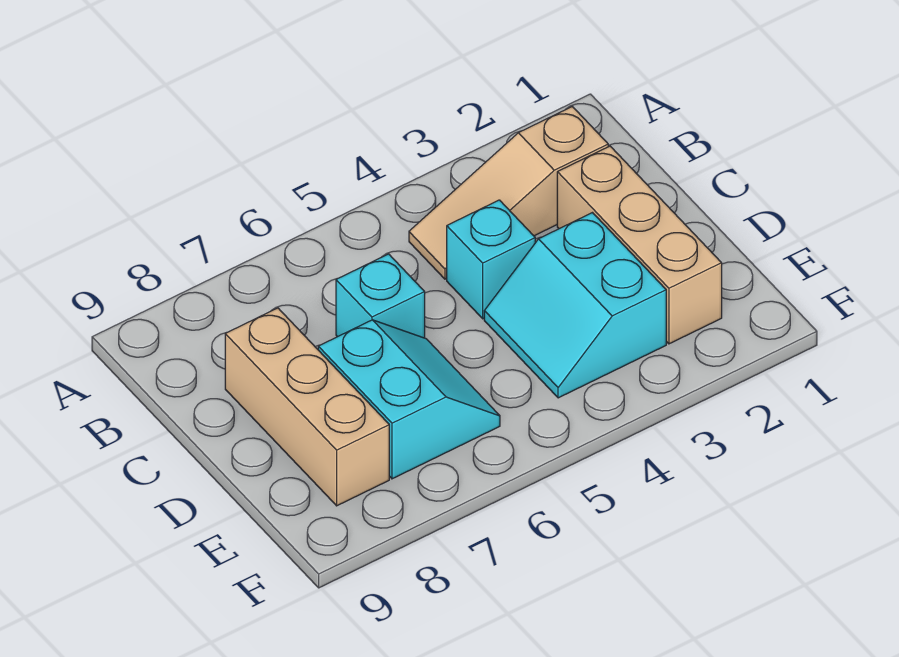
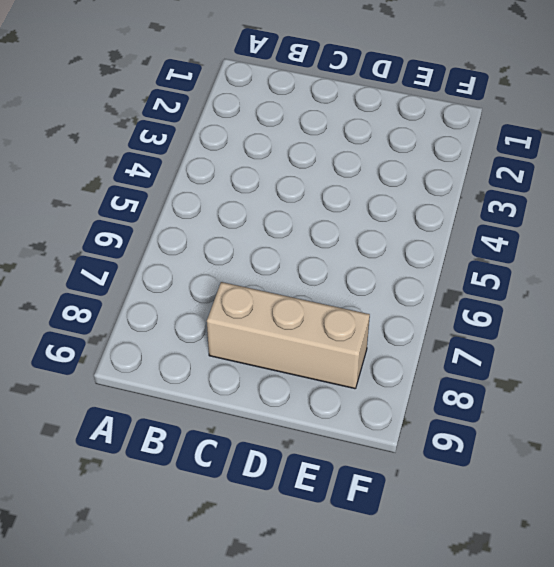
none -> tan slope B2:B4 level 1 top 2
none -> tan brick C2:E2 level 1

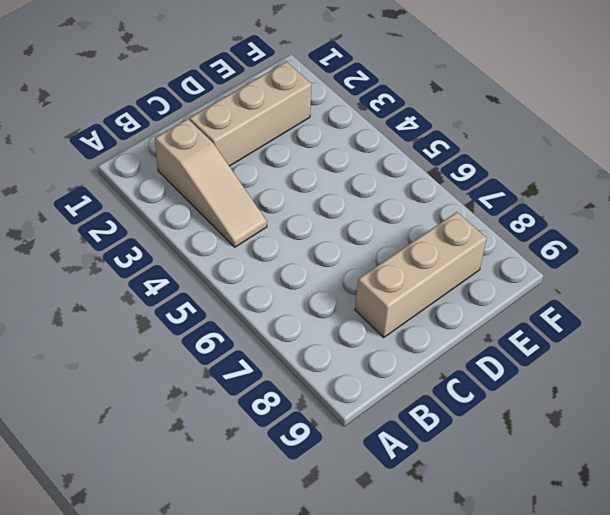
none -> cyan brick C4 level 1
none -> cyan brick C6 level 1

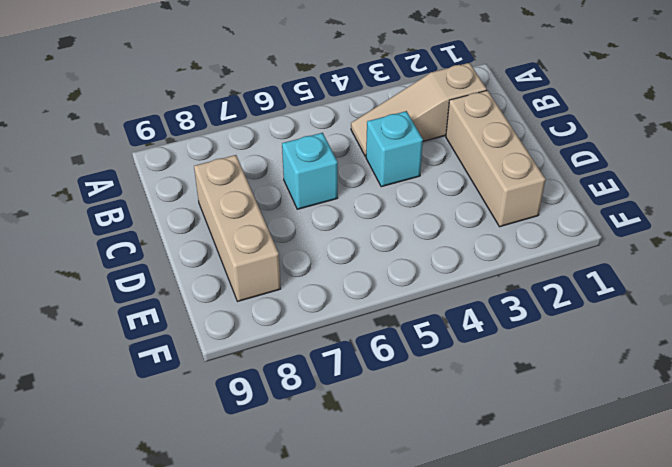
none -> cyan slope D3:E4 level 1 top 3
none -> cyan slope D6:E7 level 1 top 7

